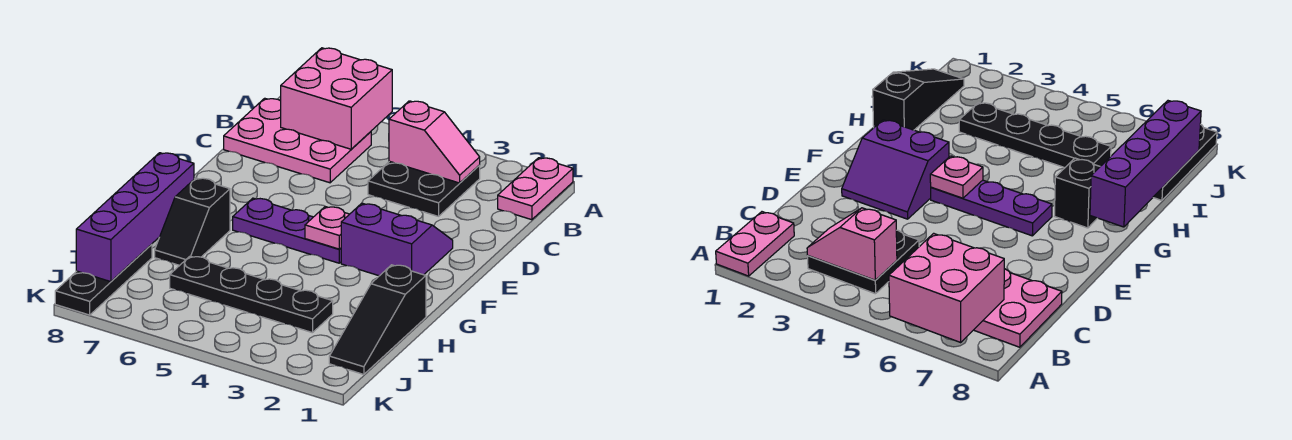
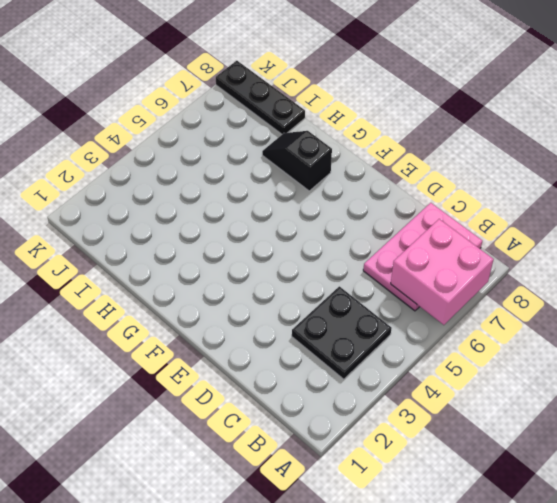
none -> pink plate A1:B1 level 1
none -> purple slope E2:F3 level 1 top F
none -> purple plate F4:F6 level 1

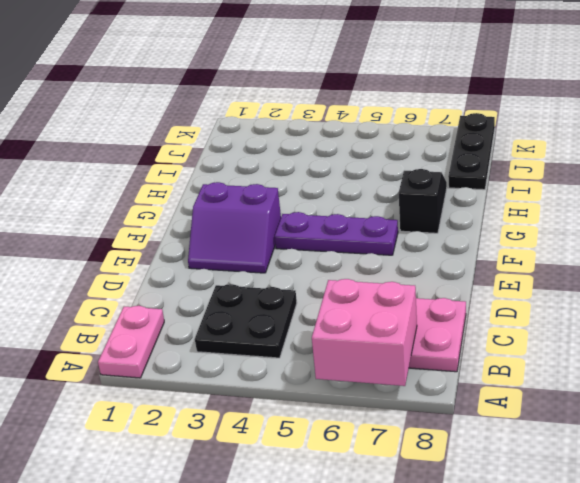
none -> black slope H1:J1 level 1 top H
none -> black plate I3:I6 level 1
none -> pink slope B3:B4 level 2 top 4

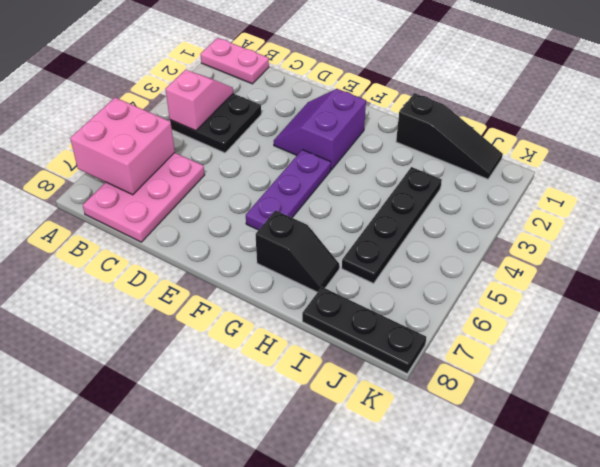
none -> pink plate F4 level 2
none -> purple brick G8:J8 level 2

